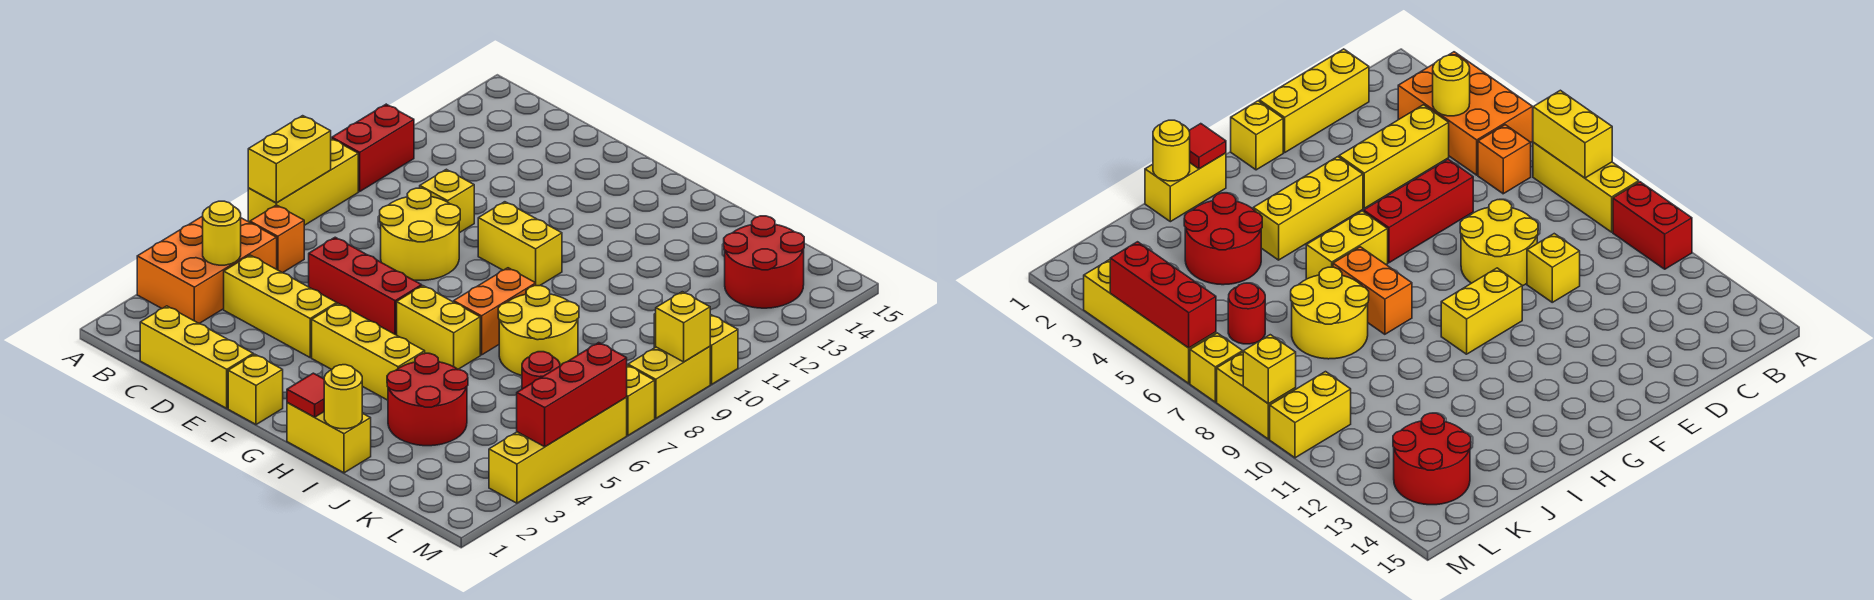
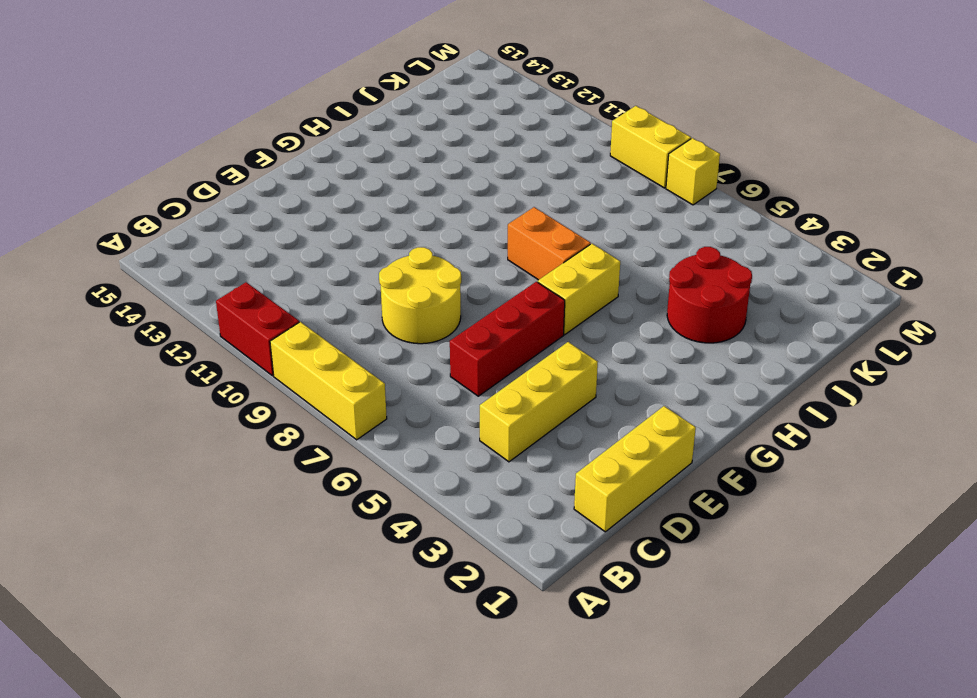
none -> orange brick A3:B5 level 1
none -> orange brick B6 level 1
none -> yellow brick D10 level 1

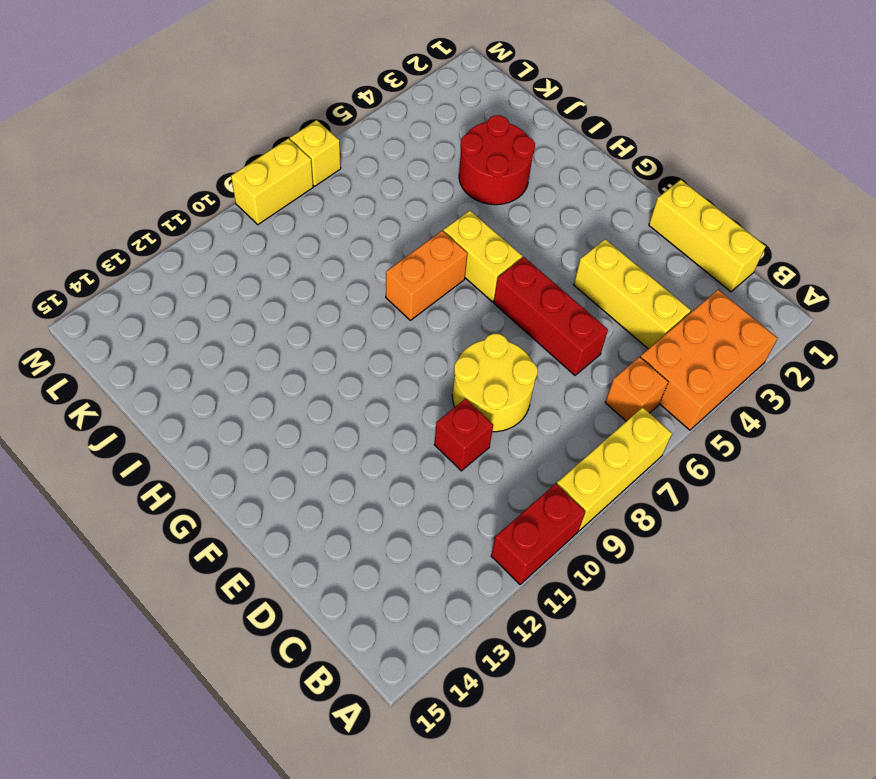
red brick D10 level 1 -> yellow brick D10 level 1
none -> yellow brick F1 level 1
none -> yellow brick F4:H4 level 1
none -> yellow brick F10:G10 level 1

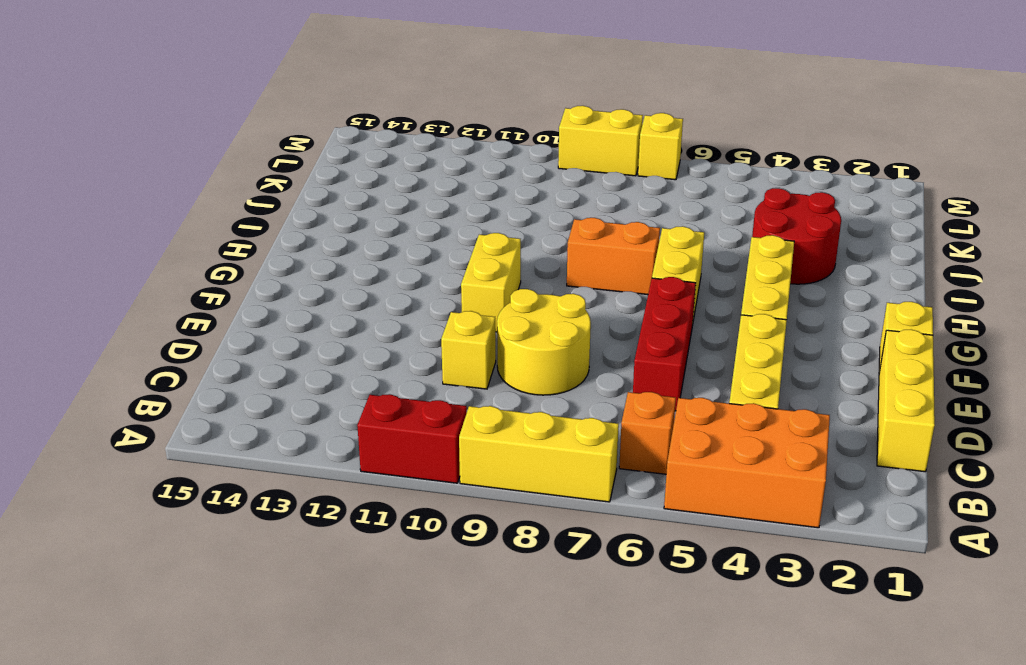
none -> yellow brick H1:I1 level 1
none -> yellow round brick I7:J8 level 1
none -> red round brick K6 level 1

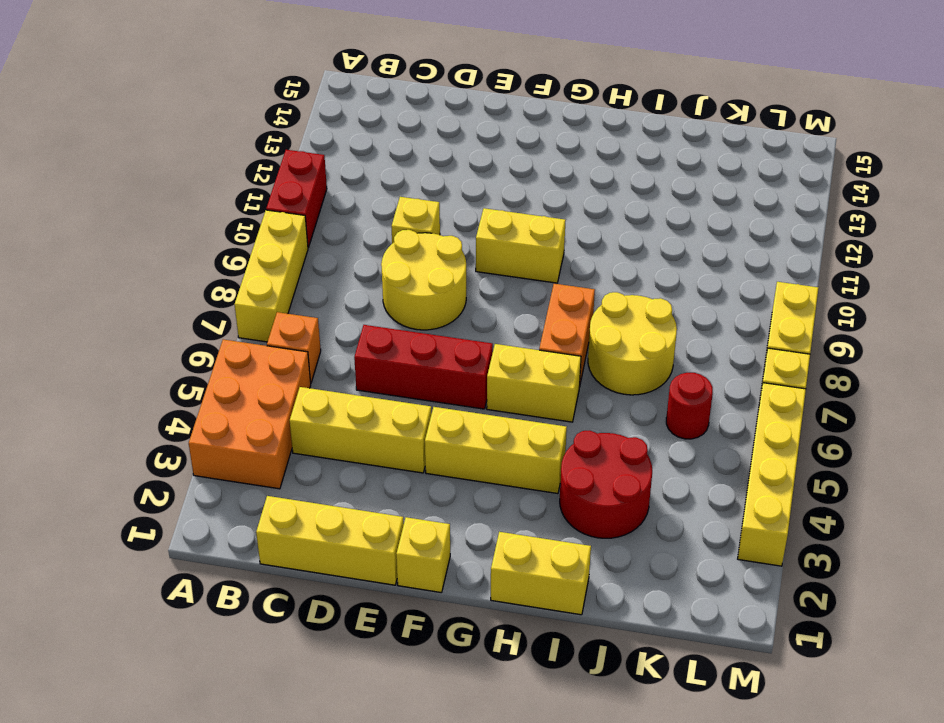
none -> red round brick K13:L14 level 1
none -> yellow brick L10:M10 level 1
none -> yellow brick A7:A8 level 2

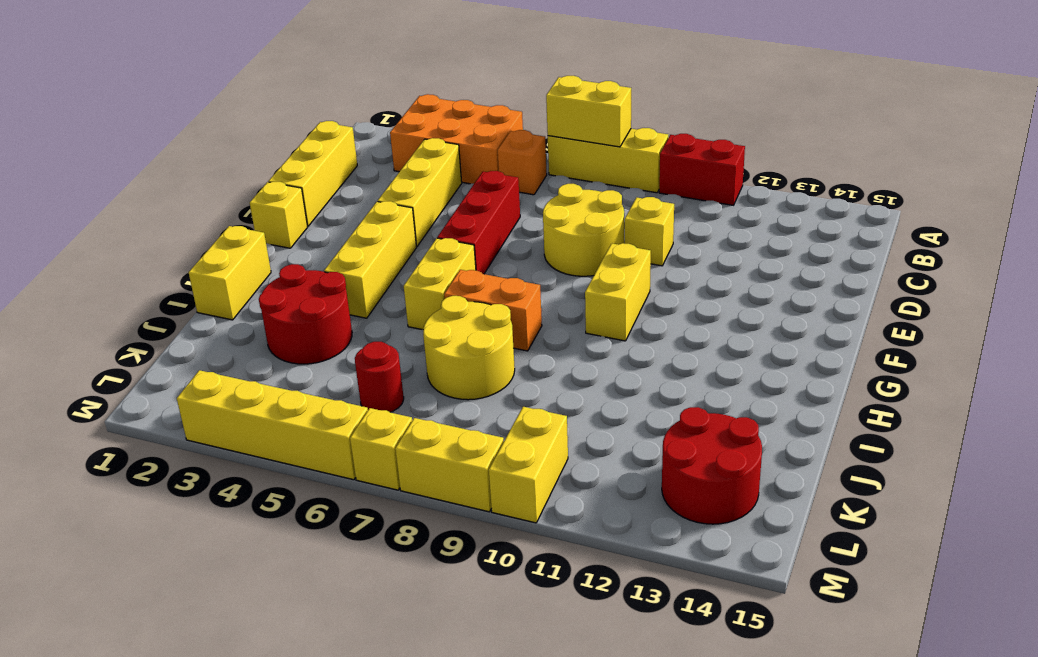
none -> yellow round brick B4 level 2
none -> red tile H1 level 2
none -> yellow round brick I1 level 2

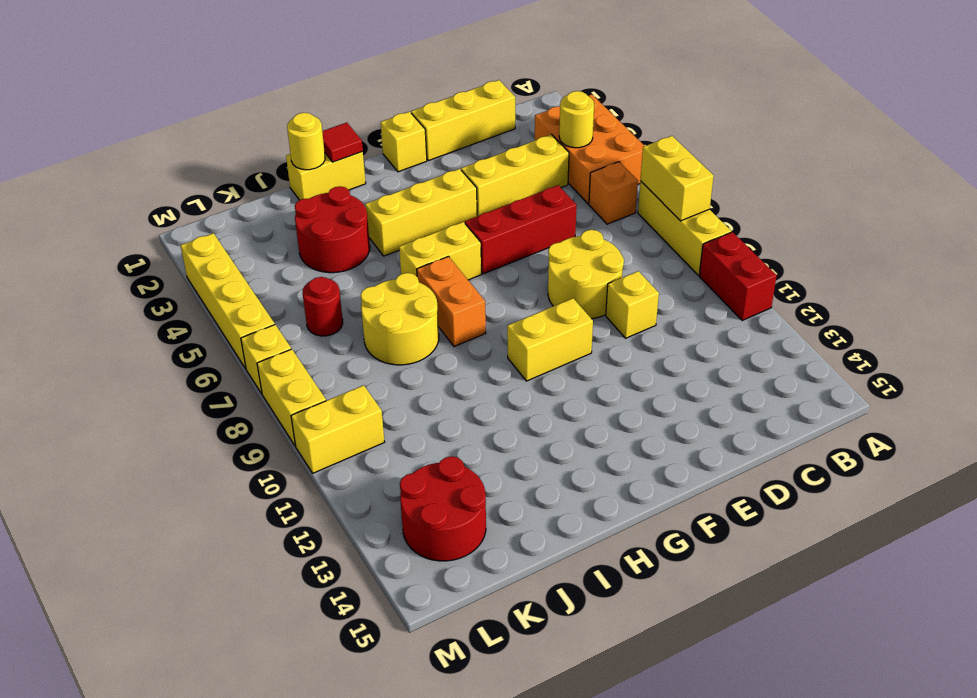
none -> red brick M4:M6 level 2
none -> yellow brick M9 level 2

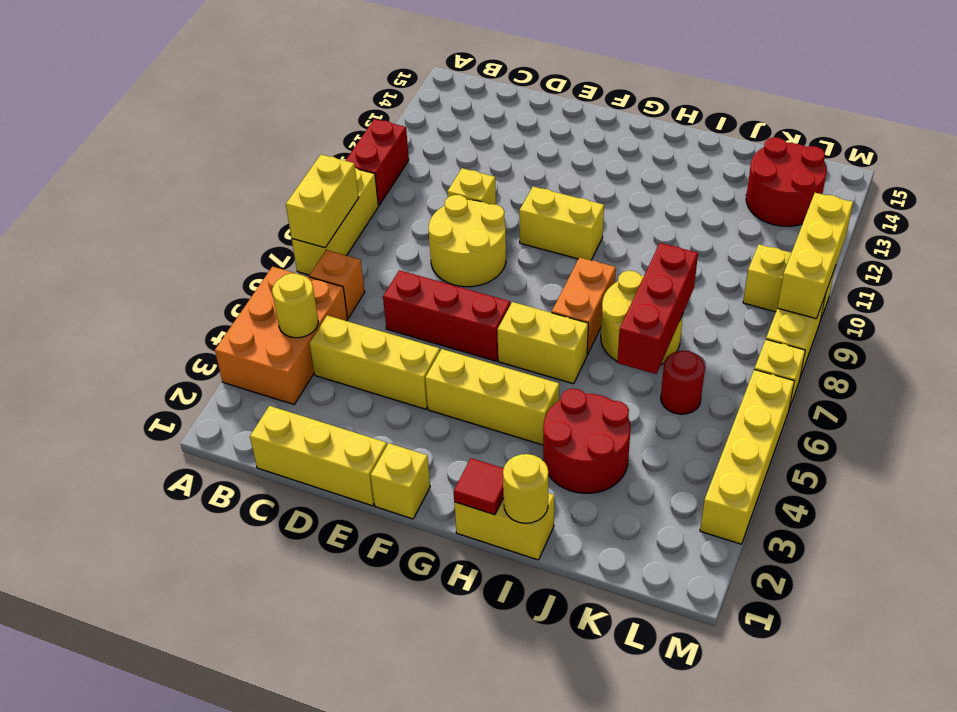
red brick J6:J8 level 2 -> red brick M4:M6 level 2
yellow brick M9:M11 level 2 -> yellow brick M9 level 2

